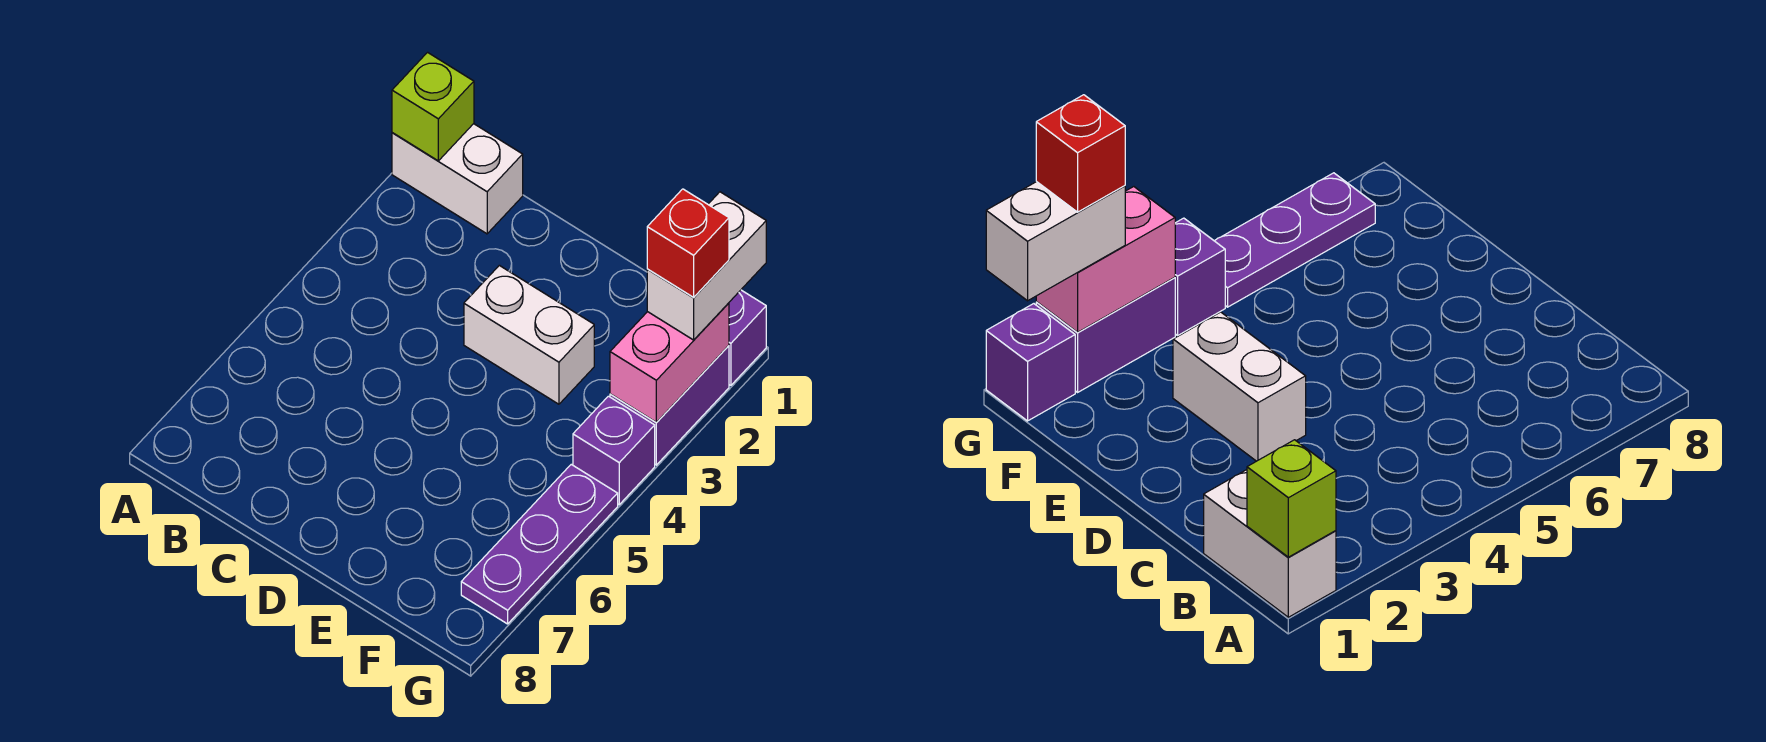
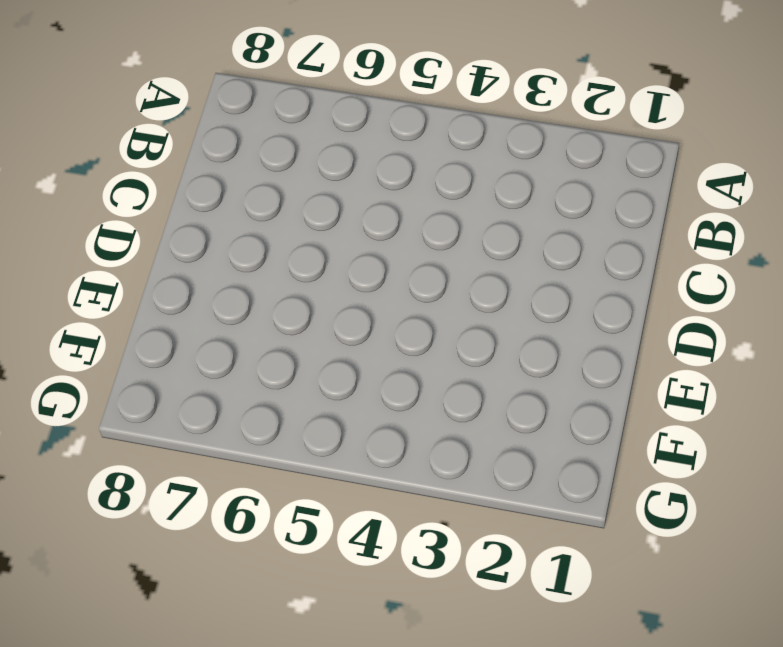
none -> white brick A1:B1 level 1
none -> white brick D3:E3 level 1

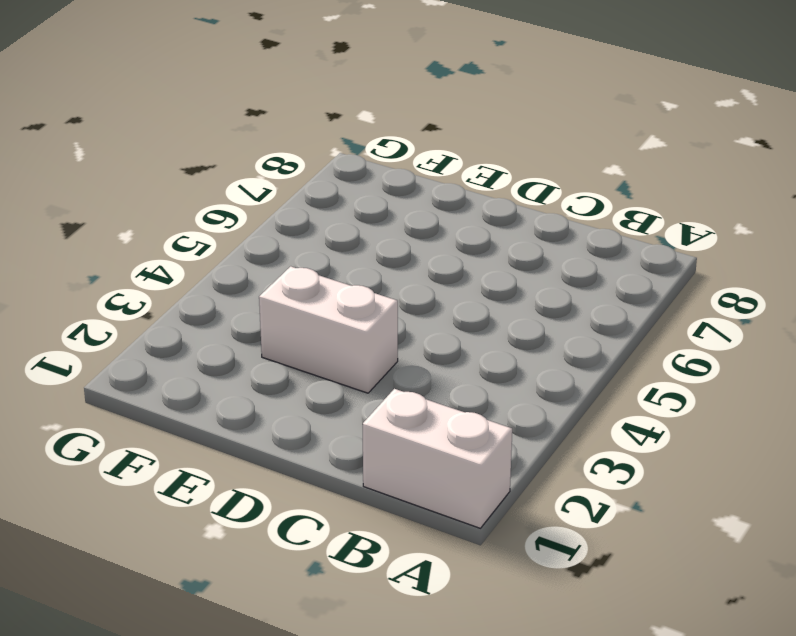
none -> purple brick G1 level 1
none -> purple brick G2:G3 level 1

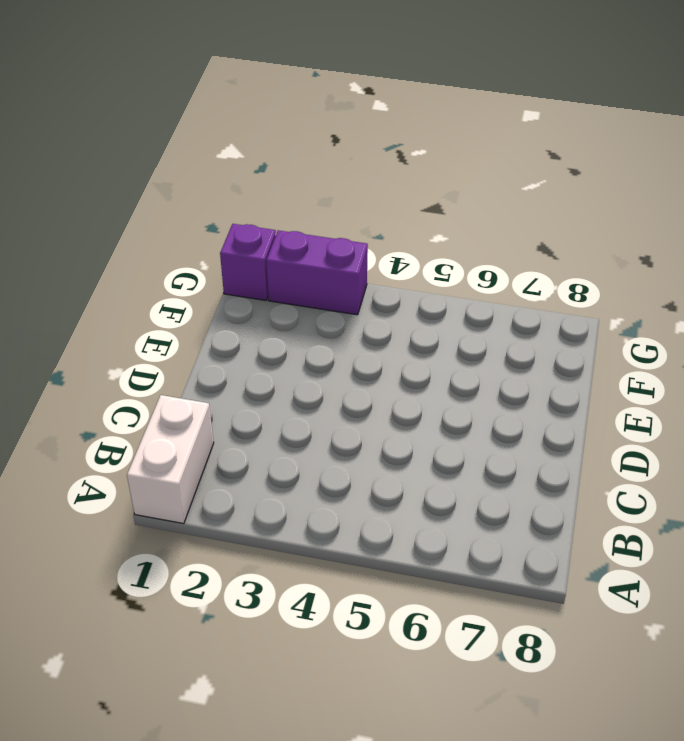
none -> white brick D3:E3 level 1
none -> purple brick G4 level 1

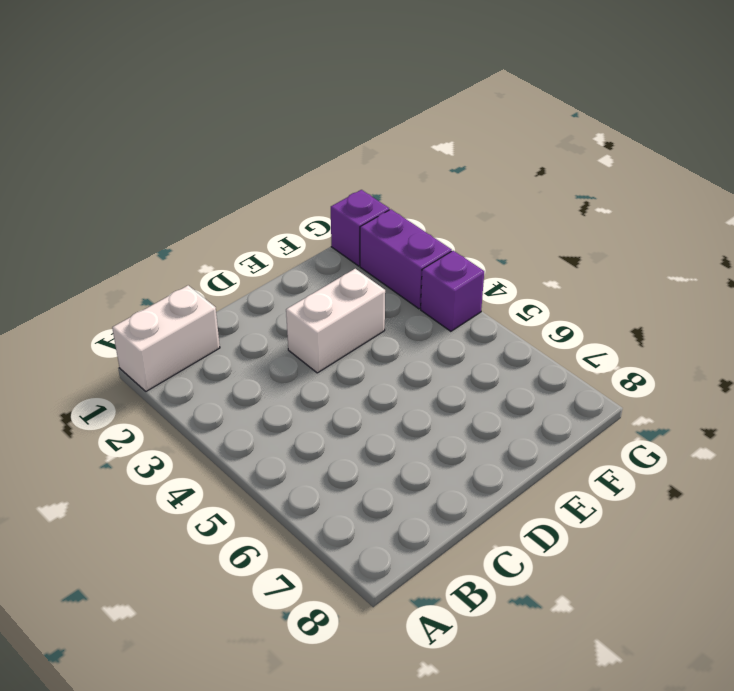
none -> purple plate G5:G7 level 1
none -> lime brick A1 level 2

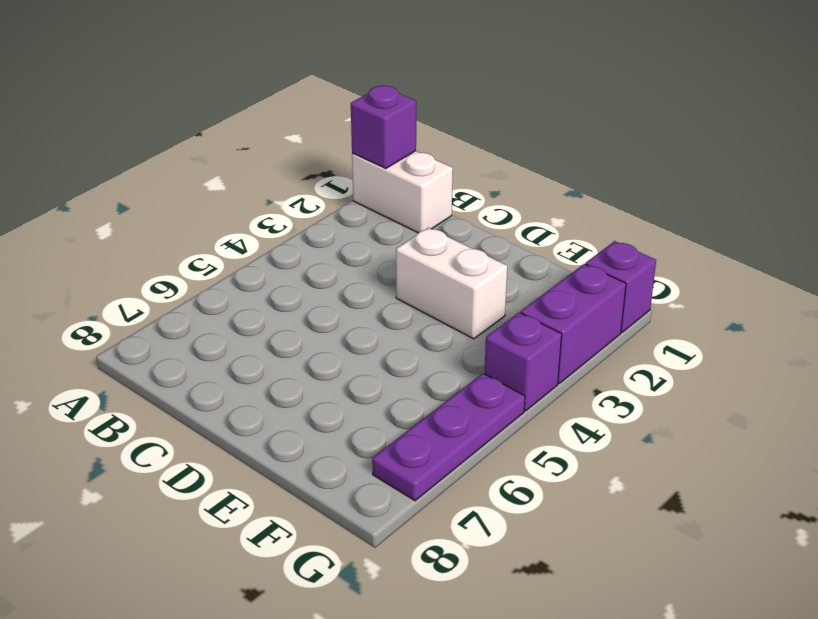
purple brick A1 level 2 -> lime brick A1 level 2
none -> pink brick G2:G3 level 2
none -> white brick G1:G2 level 3

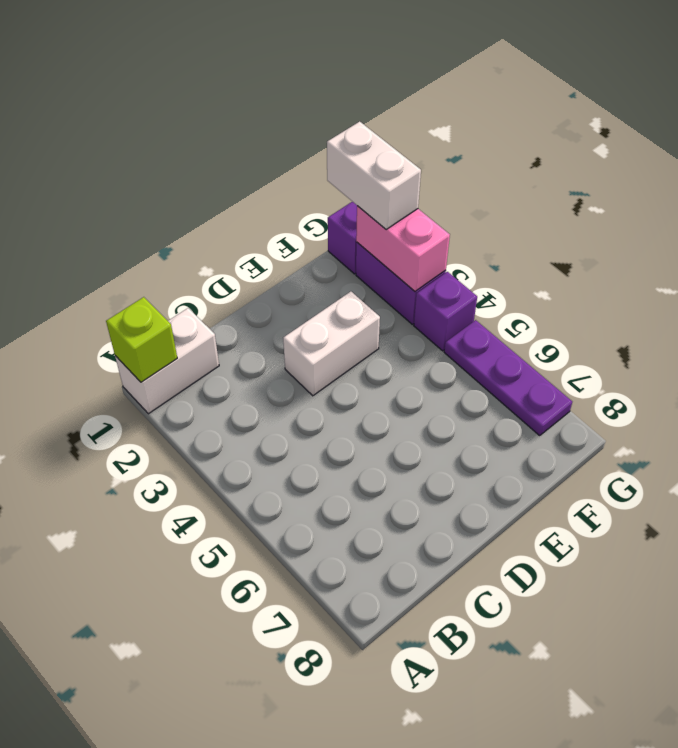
none -> red brick G2 level 4

